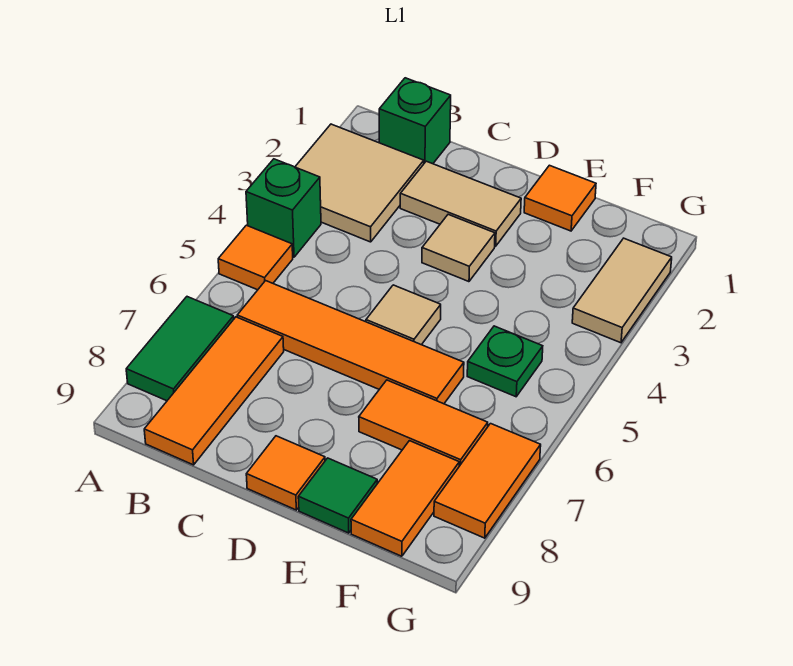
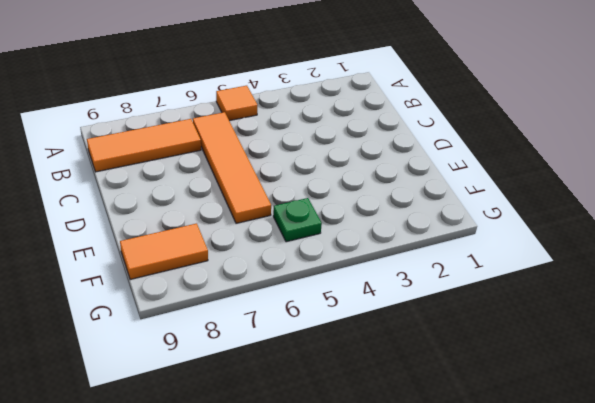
none -> tan tile A2:B3 level 1
none -> green brick A4 level 1
none -> green tile A7:A8 level 1

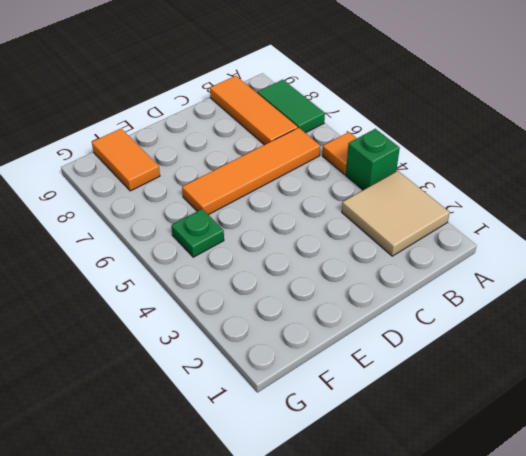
none -> green brick B1 level 1
none -> tan tile C2:D2 level 1
none -> tan tile D3 level 1

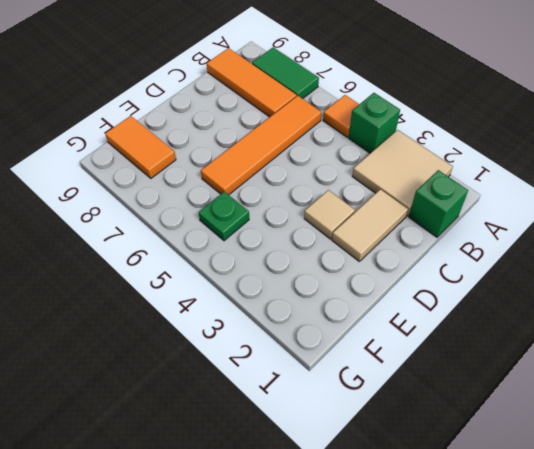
none -> tan tile D5 level 1
none -> orange tile D9 level 1
none -> orange tile E1 level 1

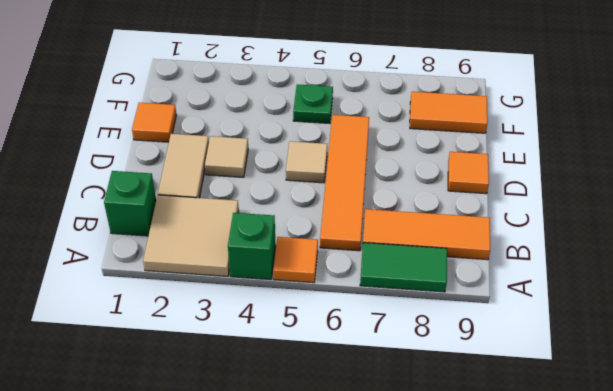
none -> orange tile E7:F7 level 1
none -> green tile E9 level 1
none -> tan tile G2:G3 level 1

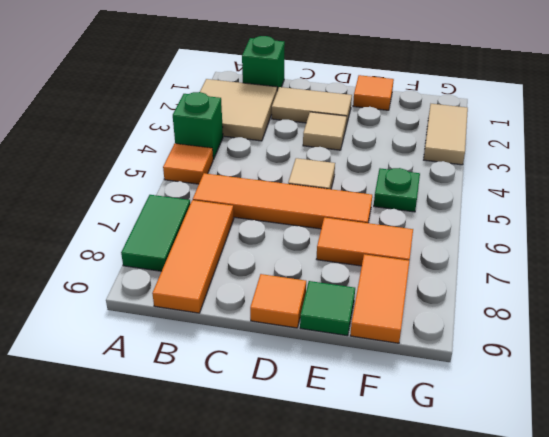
none -> orange tile G7:G8 level 1

